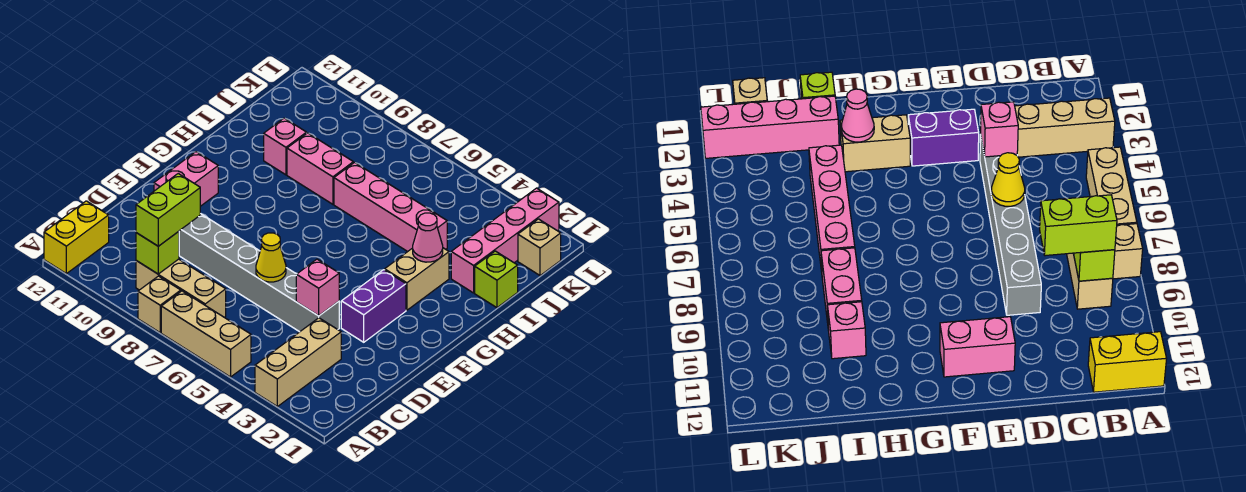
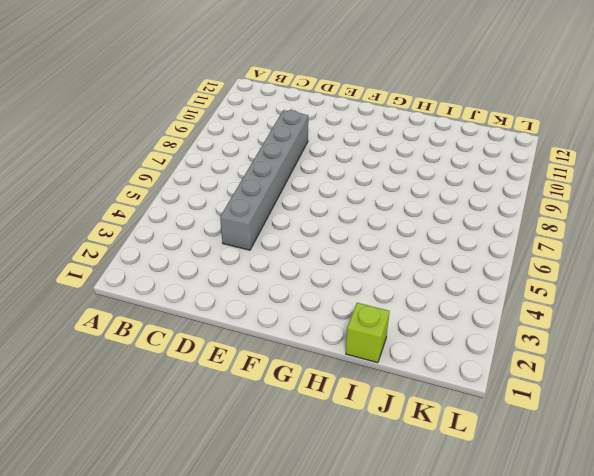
none -> tan brick A3:C3 level 1
none -> tan brick A5:A7 level 1
none -> tan brick A8 level 1

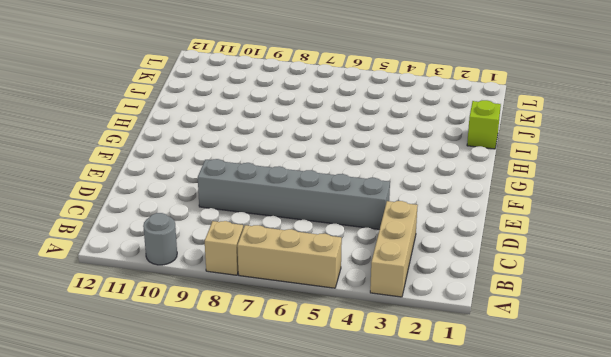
grey round brick A10 level 1 -> none
none -> yellow brick A12:B12 level 1
none -> tan brick B7:B9 level 1
none -> purple brick E3:F3 level 1

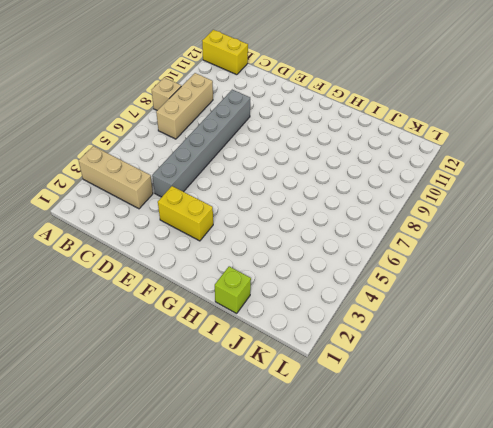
yellow brick E3:F3 level 1 -> purple brick E3:F3 level 1
none -> tan brick A5:A7 level 1
none -> pink brick E11:F11 level 1
none -> tan brick G3:H3 level 1

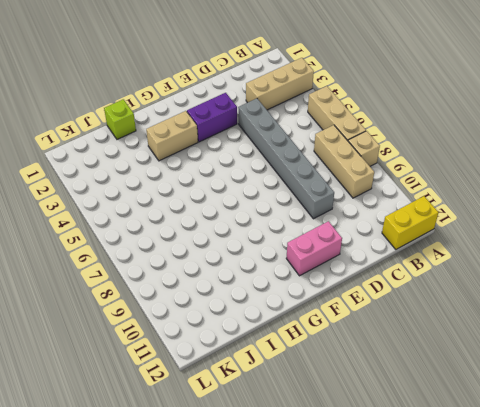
none -> pink brick I2:L2 level 1
none -> pink brick I4:I7 level 1
none -> pink brick I8:I9 level 1

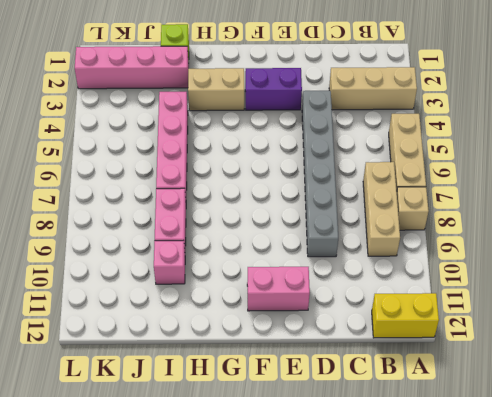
none -> tan brick K1 level 1
none -> lime brick B9 level 2
none -> pink brick D4 level 2

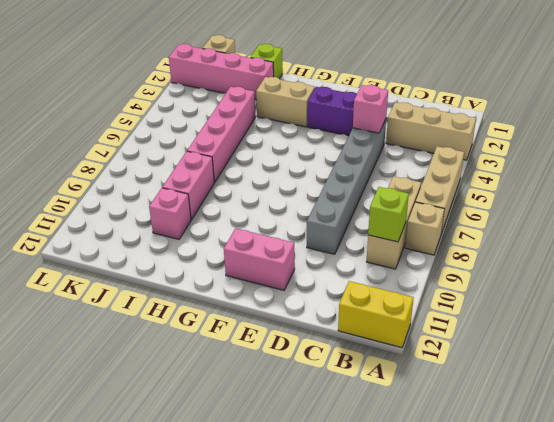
none -> yellow cone D6 level 2
none -> pink cone H3 level 2
none -> lime brick B9:C9 level 3

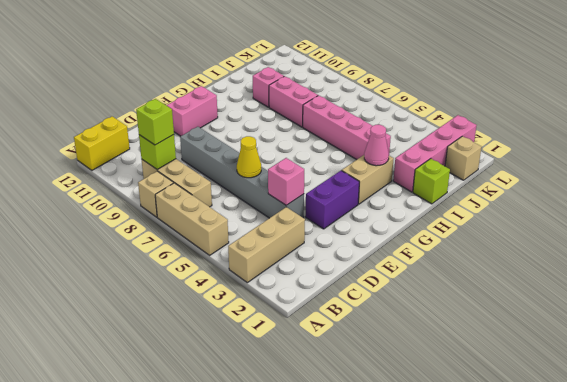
lime brick B9 level 3 -> lime brick B9:C9 level 3

